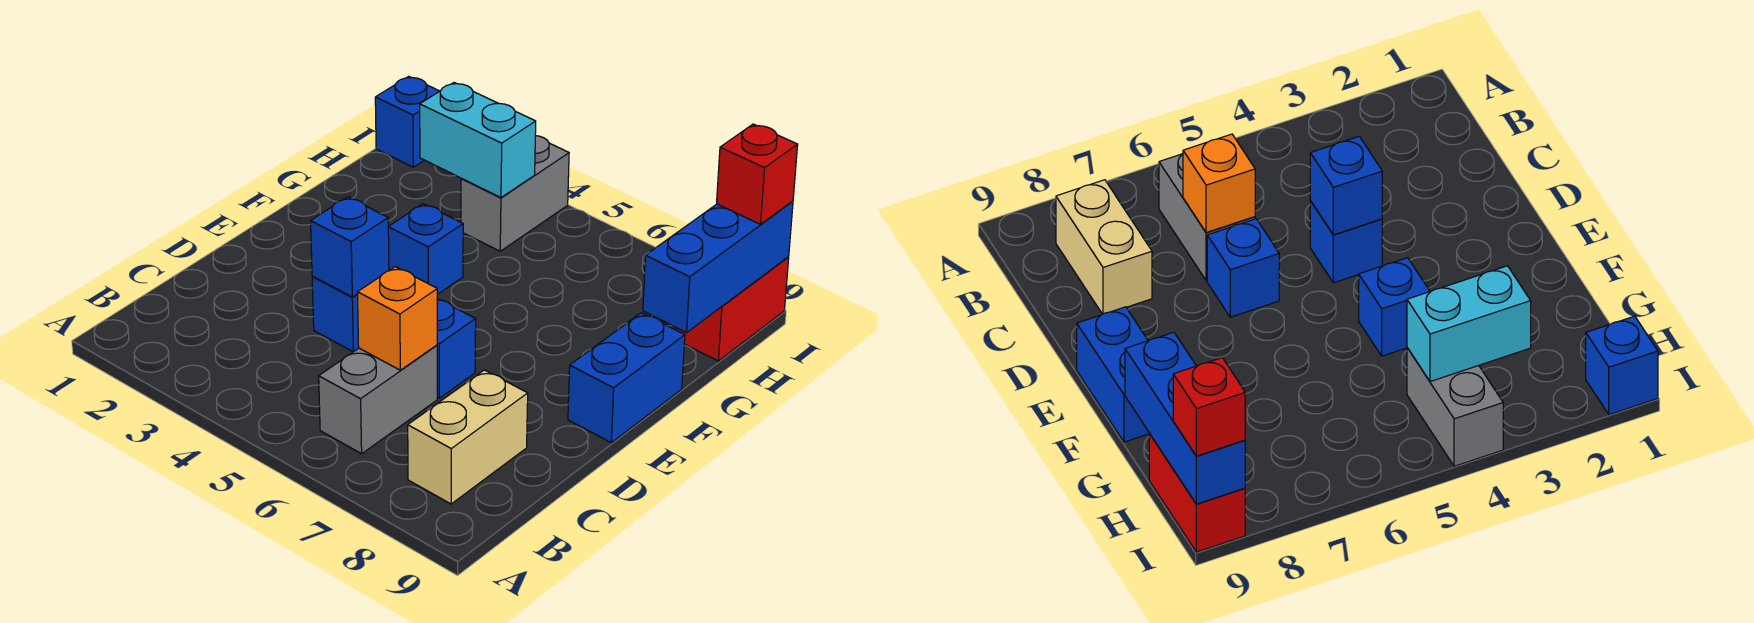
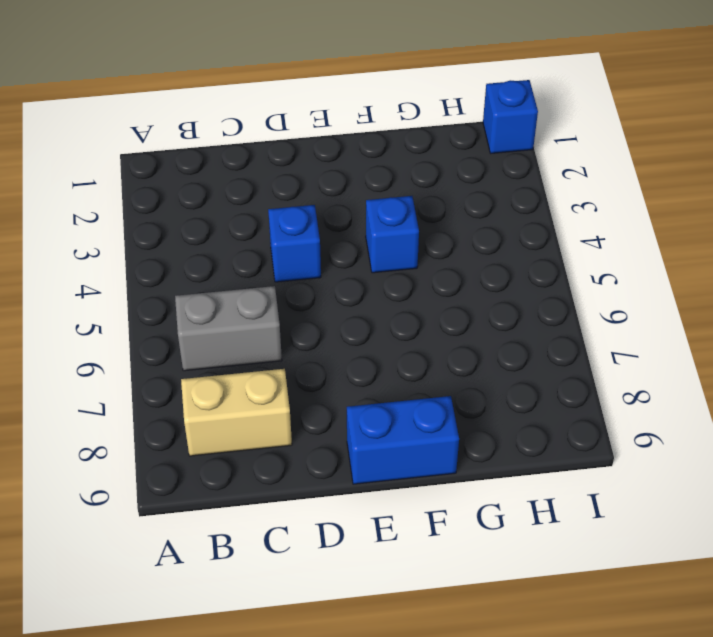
none -> blue brick D6 level 1
none -> grey brick H4:I4 level 1
none -> red brick H9:I9 level 1

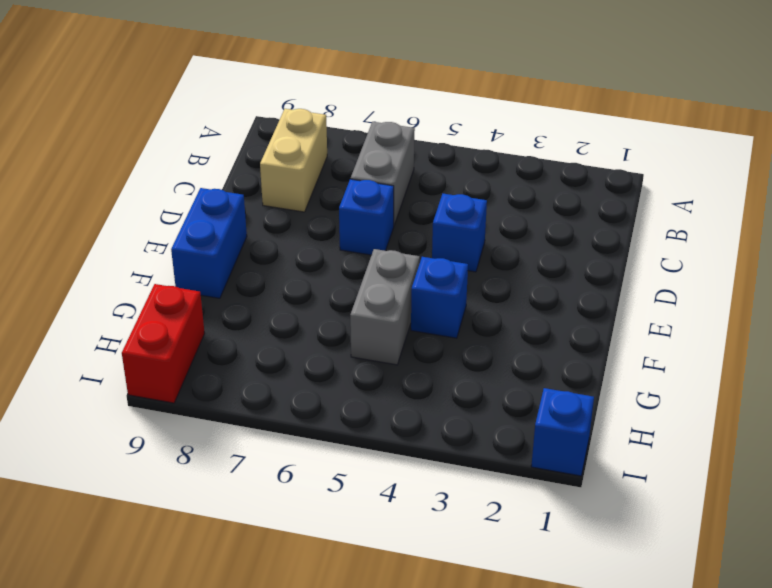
grey brick F5:G5 level 1 -> grey brick H4:I4 level 1
none -> orange brick C6 level 2
none -> blue brick D4 level 2
none -> blue brick G9:I9 level 2

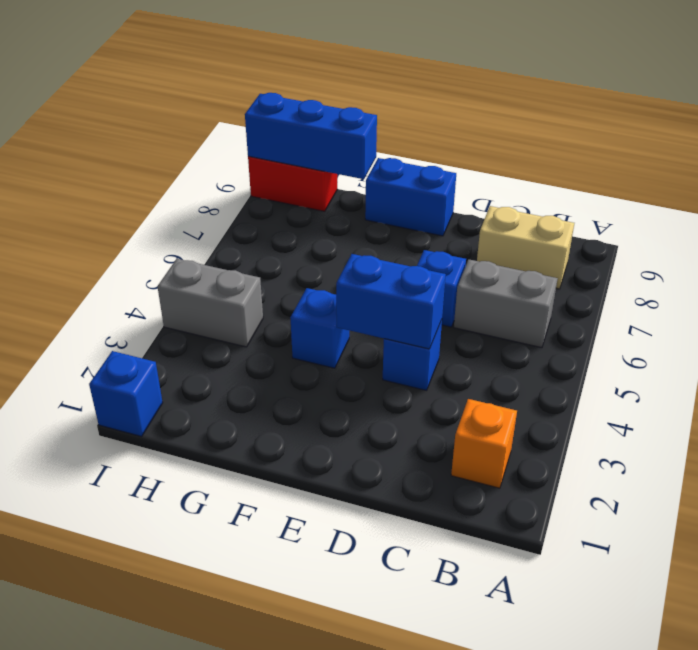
orange brick B2 level 1 -> orange brick C6 level 2
blue brick D4:E4 level 2 -> blue brick D4 level 2
none -> cyan brick H3:H4 level 2
none -> red brick I9 level 3

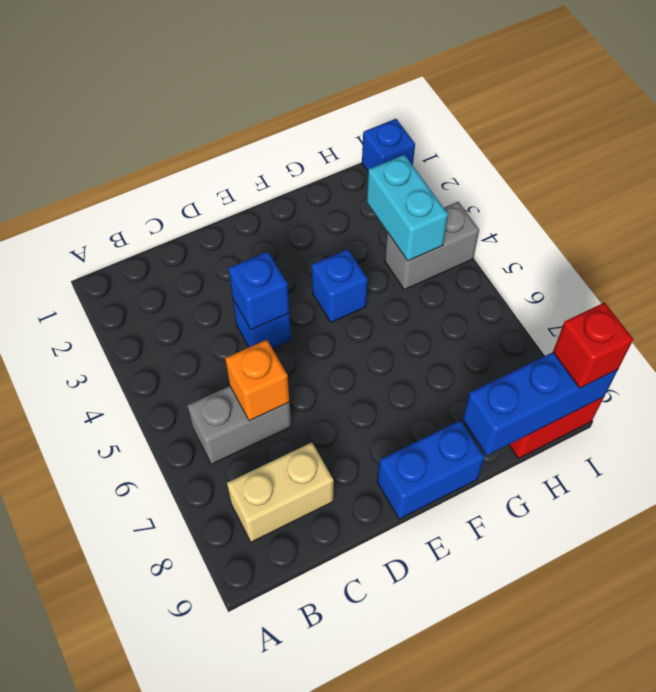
none -> blue brick D6 level 1

